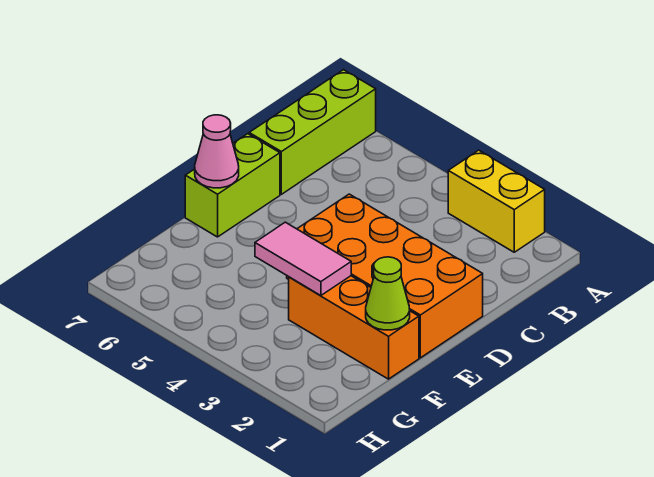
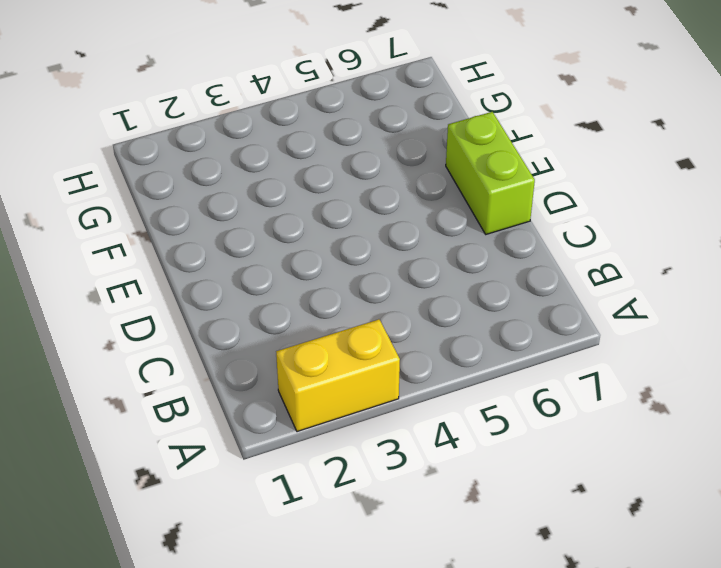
none -> lime brick A7:C7 level 1
none -> orange brick D1:E4 level 1

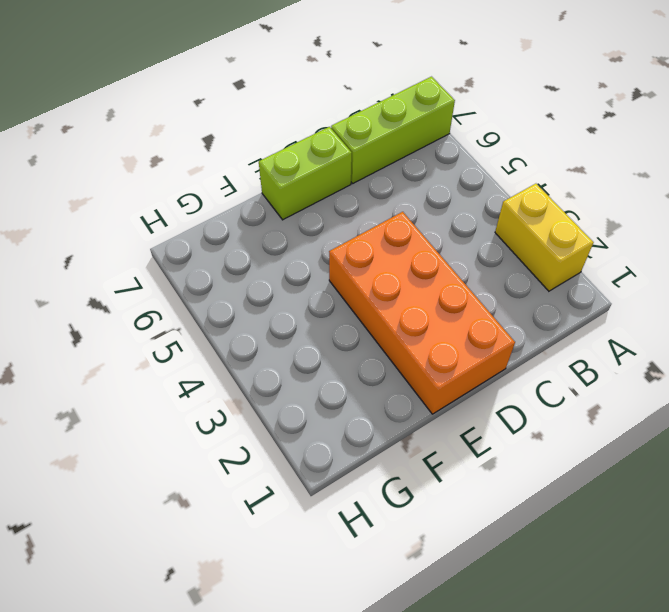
none -> orange brick F1:F3 level 1
none -> pink cone E7 level 2

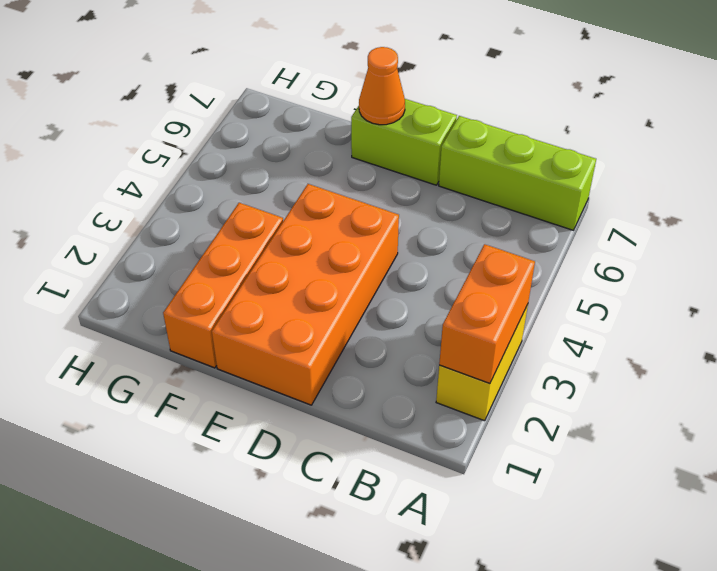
orange brick A2:A3 level 2 -> none
orange cone E7 level 2 -> pink cone E7 level 2
none -> lime cone F1 level 2
none -> pink tile F3:F4 level 2

